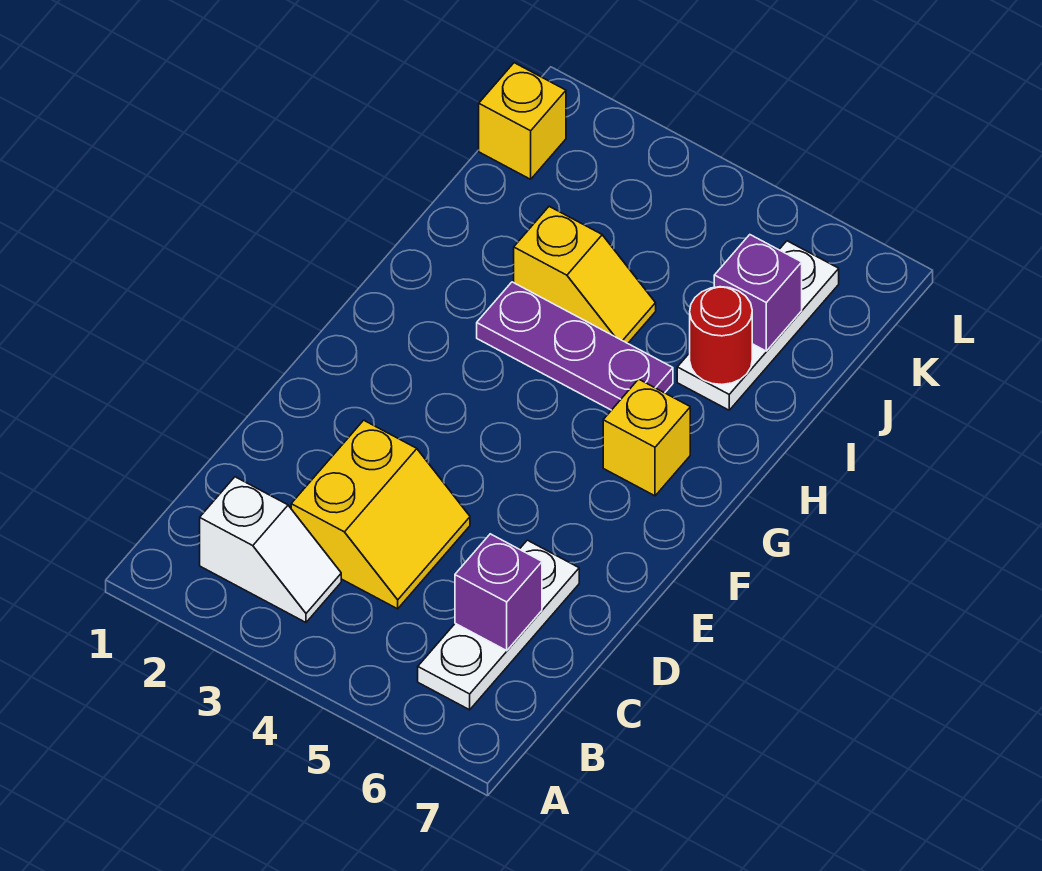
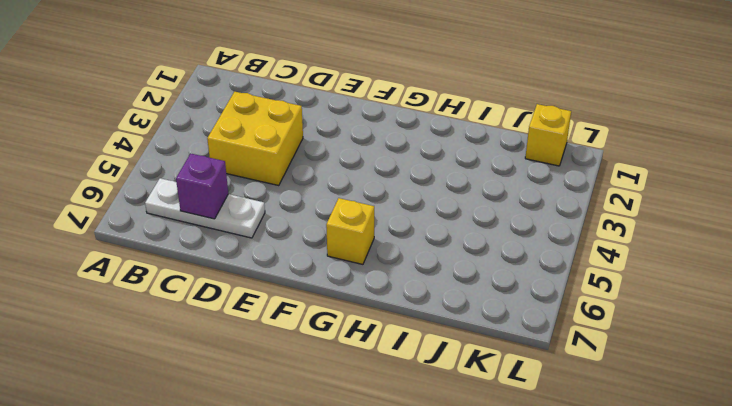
yellow brick C3:D4 level 1 -> yellow slope C3:D4 level 1 top 3
none -> white slope B2:B3 level 1 top 2
none -> purple plate H3:H5 level 1

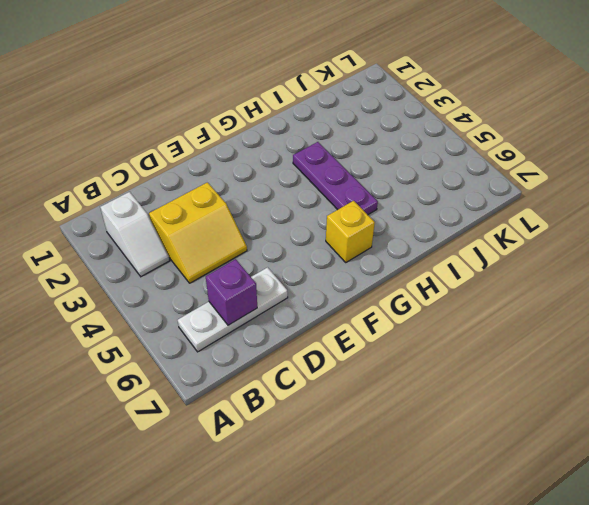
none -> yellow slope I3:I4 level 1 top 3
none -> white plate I6:K6 level 1

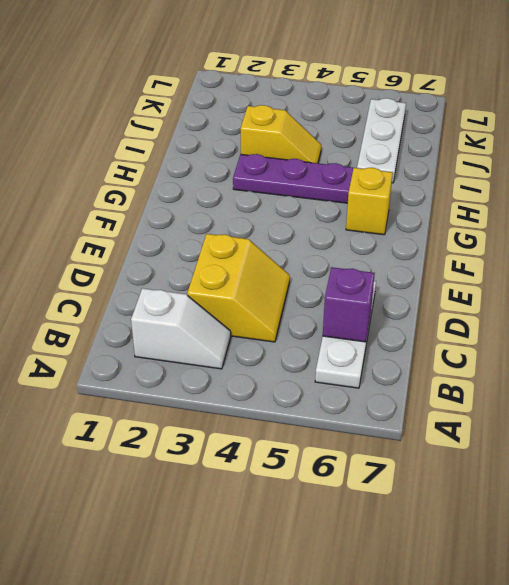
none -> yellow brick K1 level 1
none -> red round brick I6 level 2

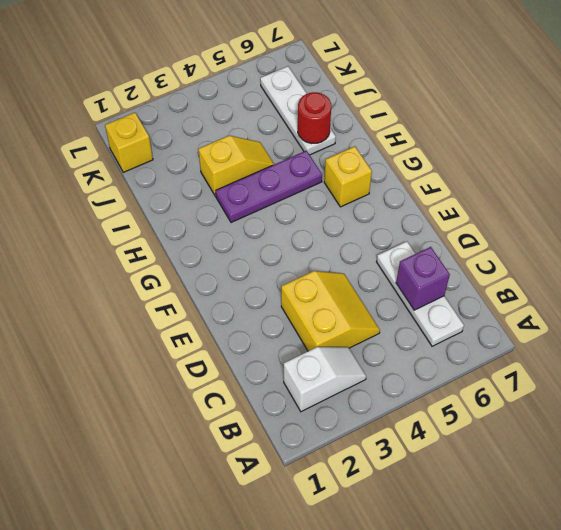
none -> purple brick J6 level 2

